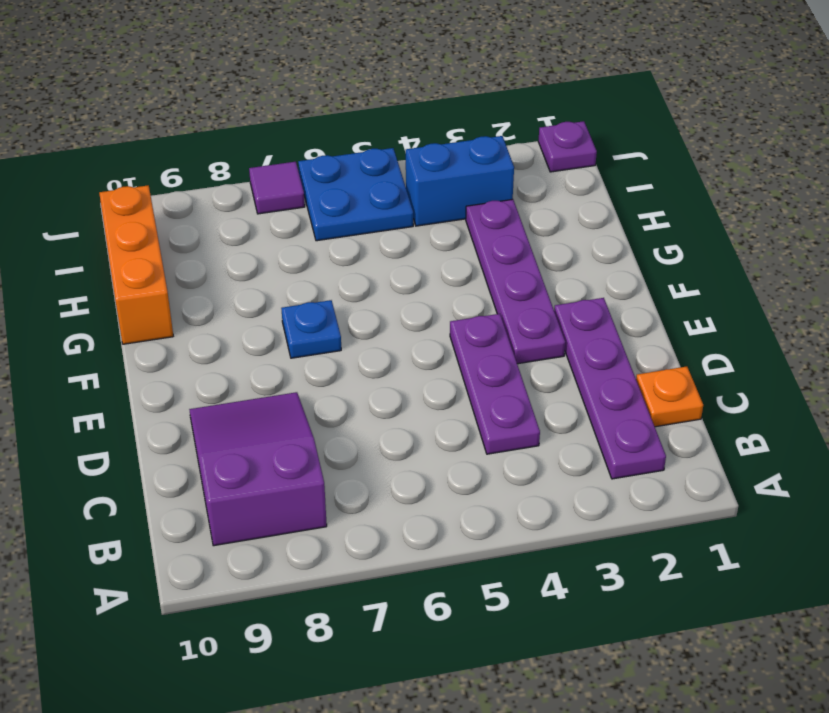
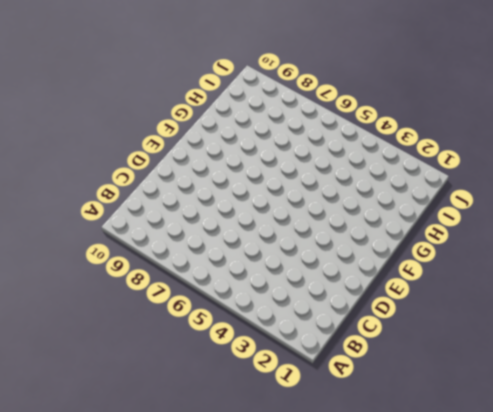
none -> purple plate B2:E2 level 1
none -> purple slope B8:D9 level 1 top B

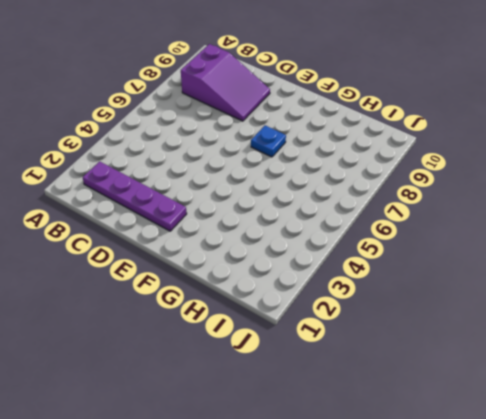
none -> orange plate C1 level 1
none -> purple plate C4:E4 level 1

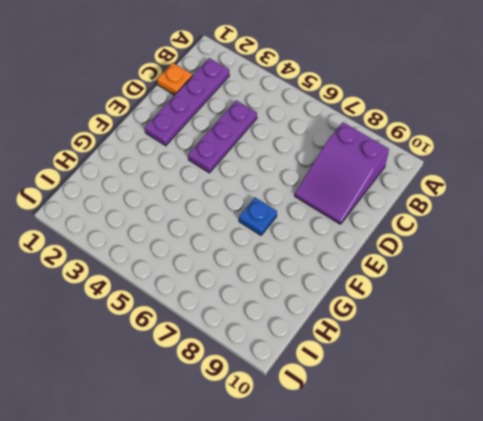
none -> purple plate E3:H3 level 1
none -> orange brick G10:I10 level 1

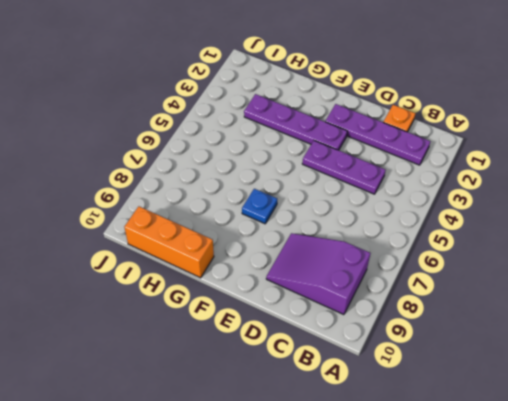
none -> blue brick I3:I4 level 1
none -> blue plate I5:J6 level 1

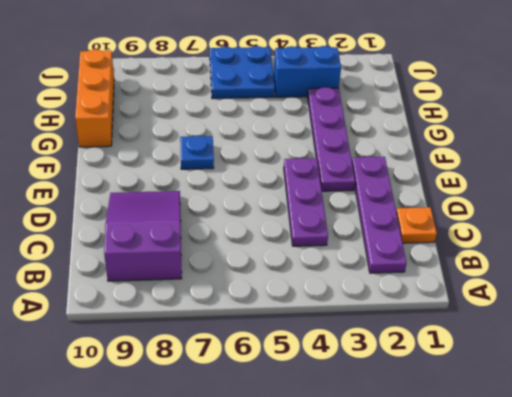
none -> purple plate J1 level 1
none -> purple tile J7 level 1

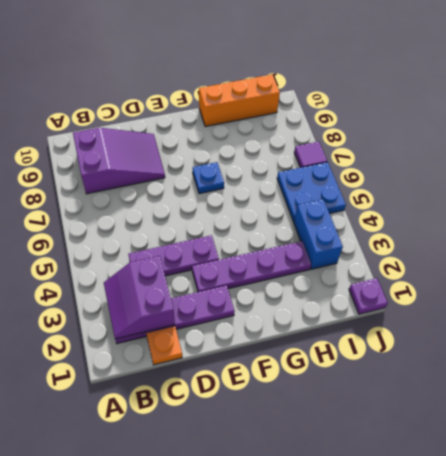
purple slope B2:C3 level 2 top C -> none

